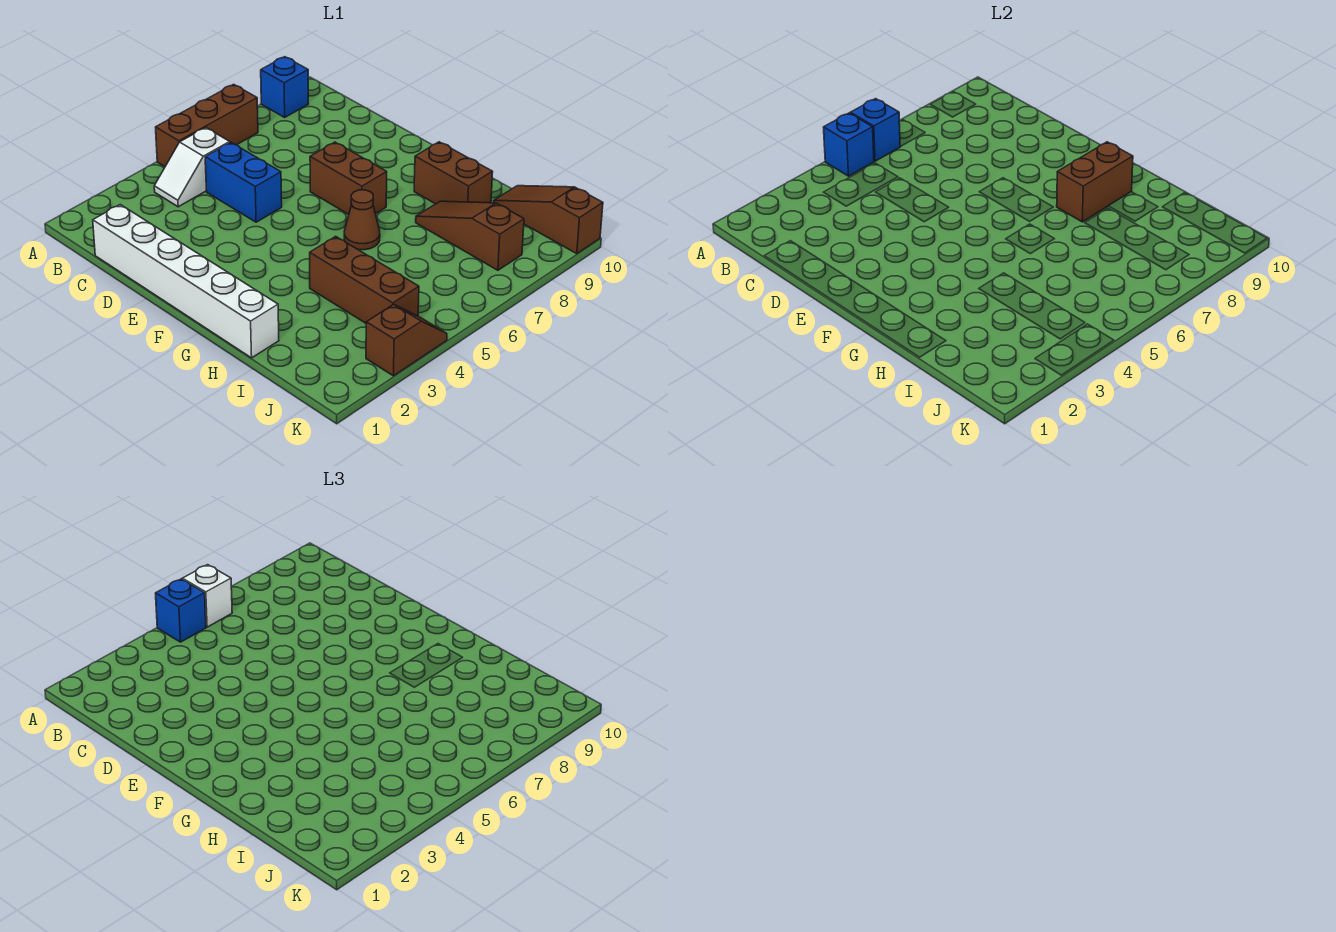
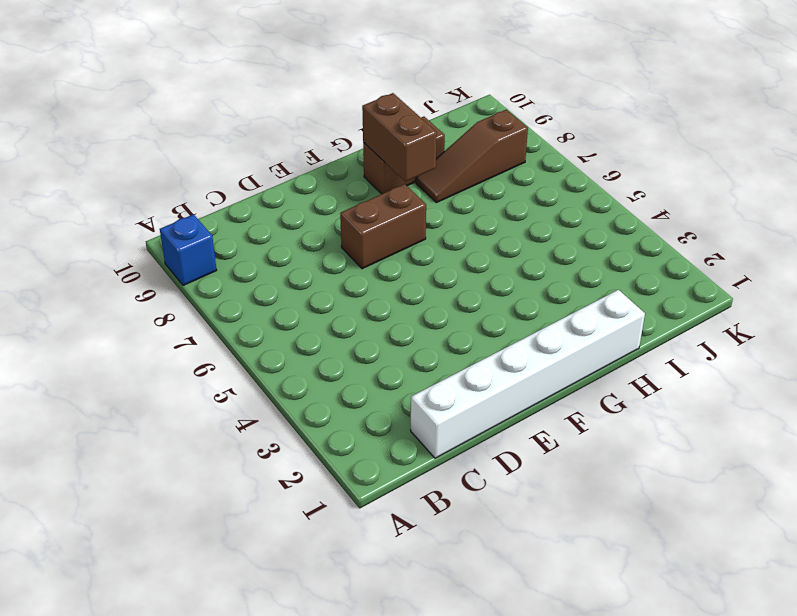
none -> brown brick A5:A7 level 1
none -> white slope B4:B5 level 1 top 5
none -> blue brick C5:D5 level 1

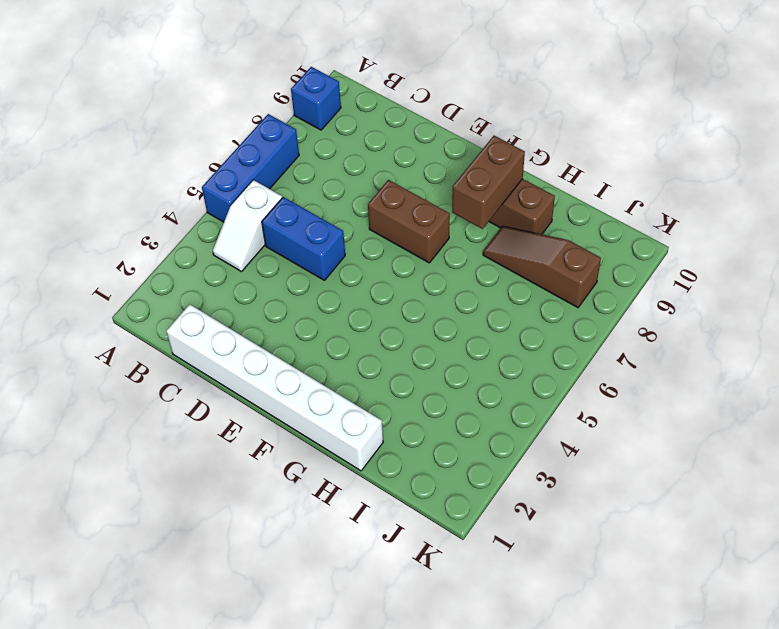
blue brick A5:A7 level 1 -> brown brick A5:A7 level 1
none -> brown cone G6 level 1
none -> brown brick H4:J4 level 1
none -> brown slope I10:K10 level 1 top K

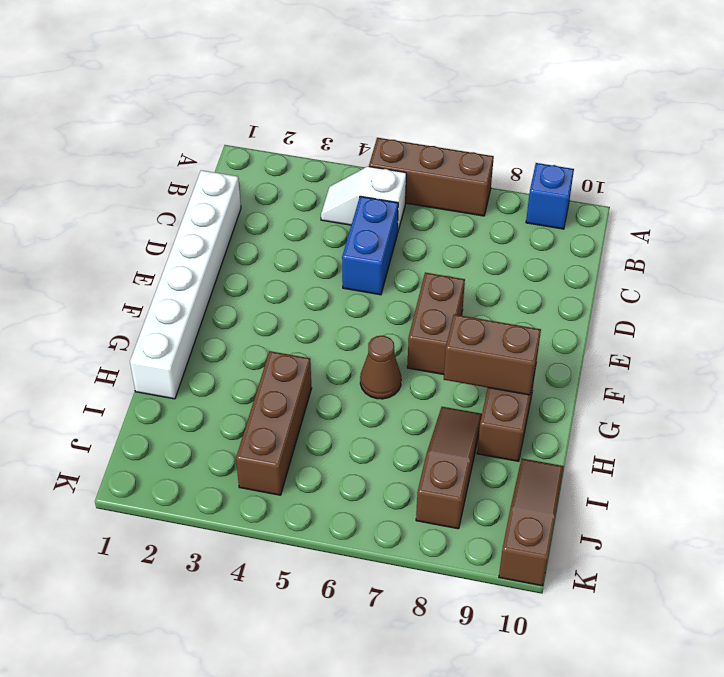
none -> brown slope K3:K4 level 1 top 3
none -> blue brick A5 level 2
none -> blue brick A6 level 2

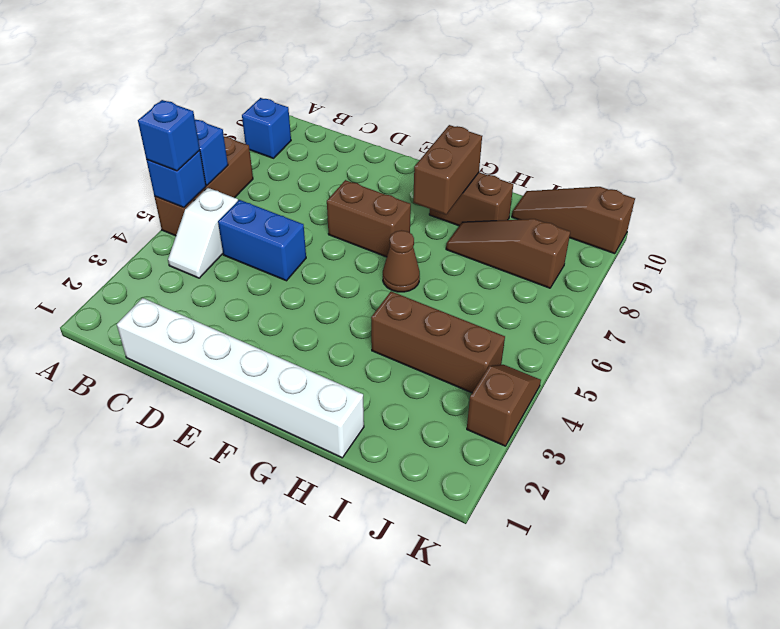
none -> white brick A6 level 3

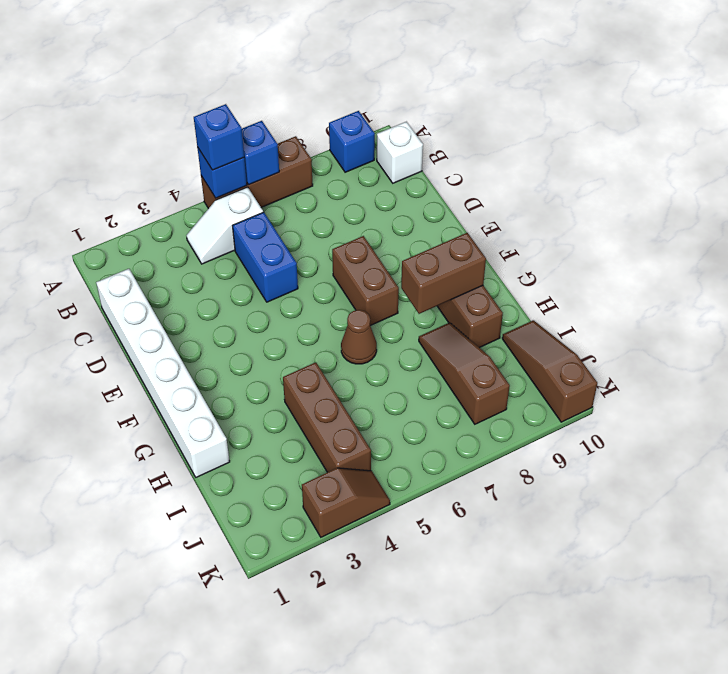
white brick B10 level 1 -> white brick A6 level 3

